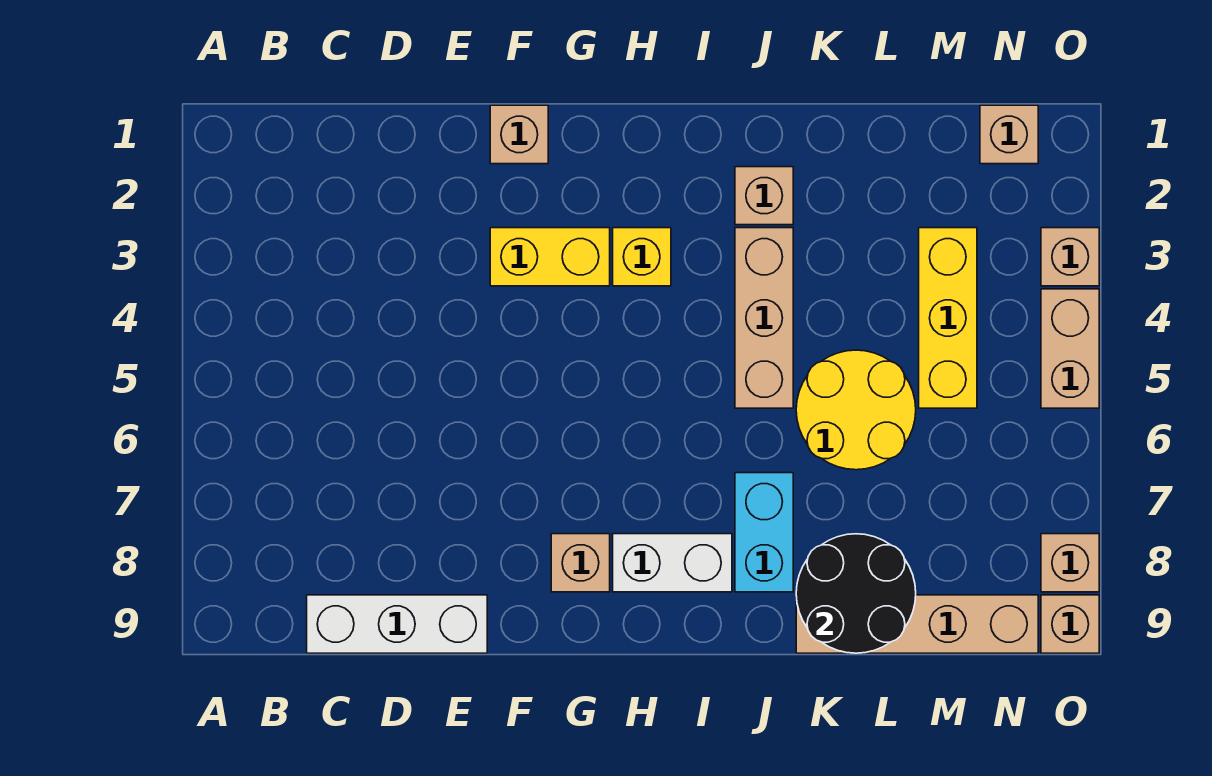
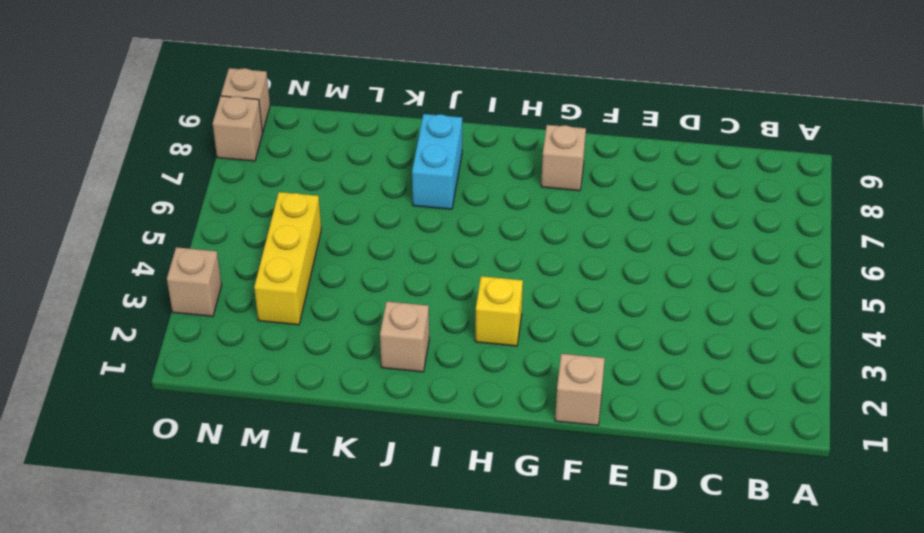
none -> white brick C9:E9 level 1
none -> yellow brick F3:G3 level 1
none -> white brick H8:I8 level 1

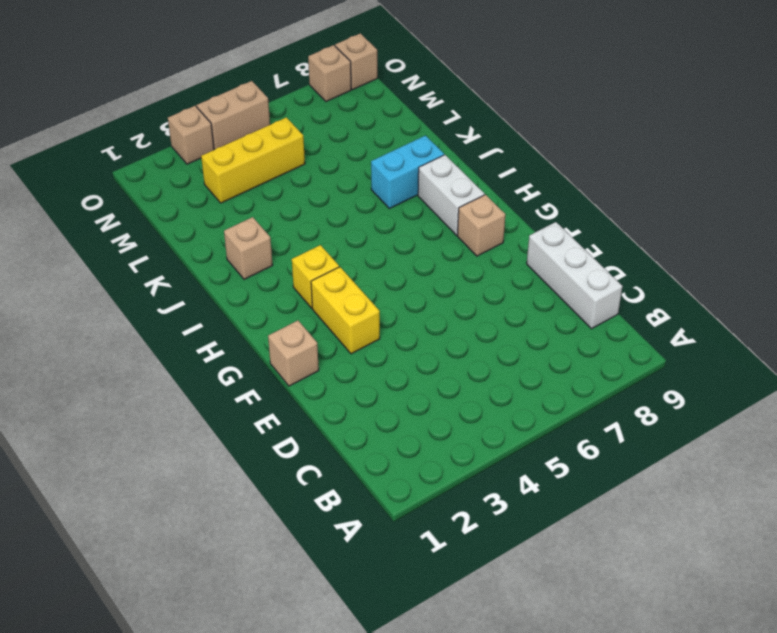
none -> tan brick J3:J5 level 1
none -> yellow round brick K5:L6 level 1
none -> tan brick K9:N9 level 1

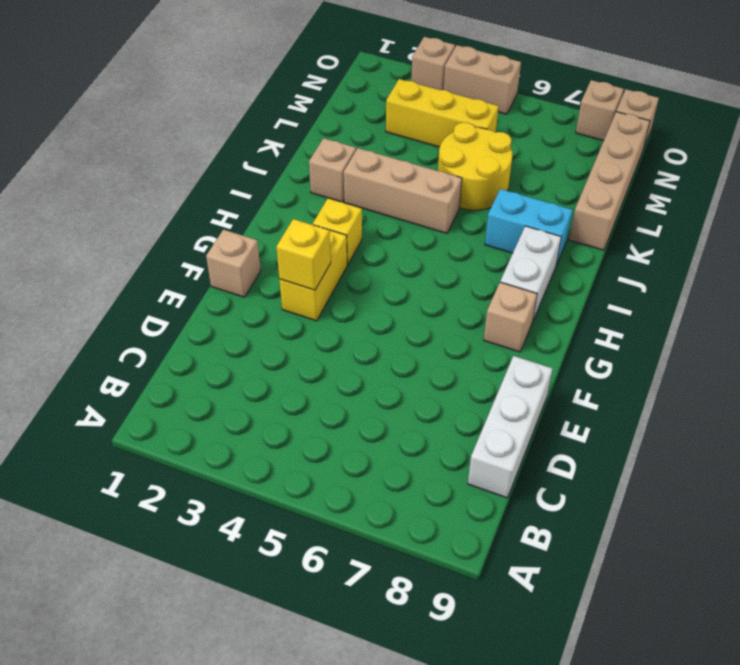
yellow brick F3 level 2 -> none
none -> tan brick N1 level 1
none -> black round brick K8:L9 level 2

